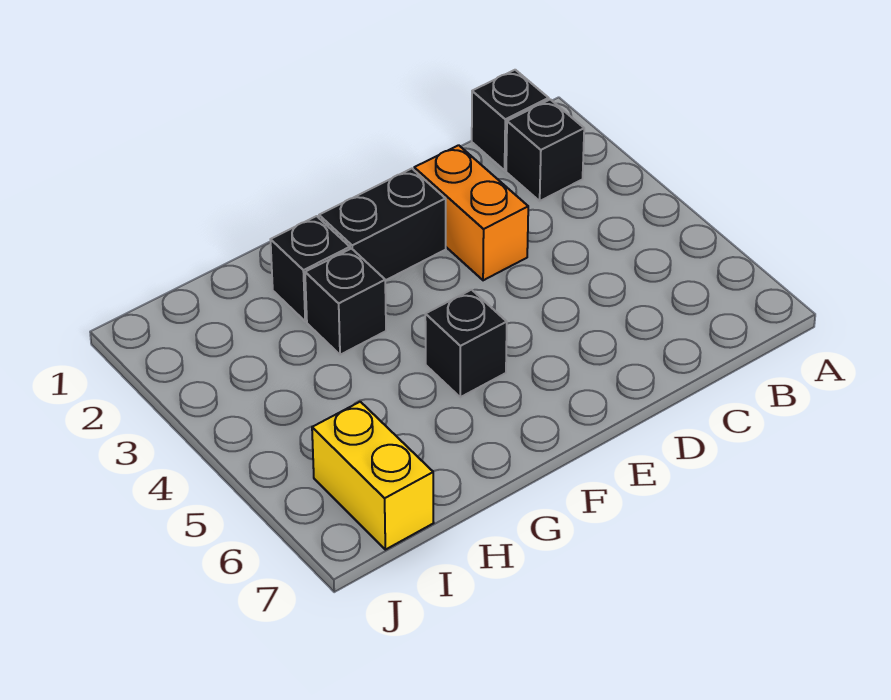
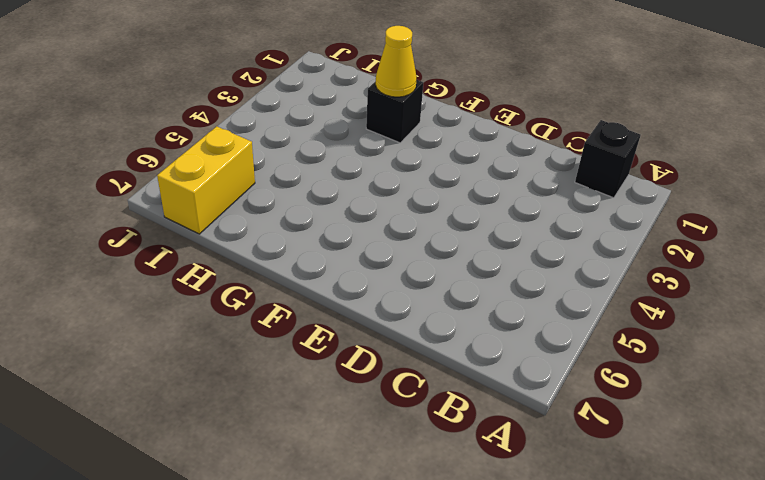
yellow cone G2 level 2 -> none
none -> black brick B2 level 1
none -> orange brick D2:D3 level 1

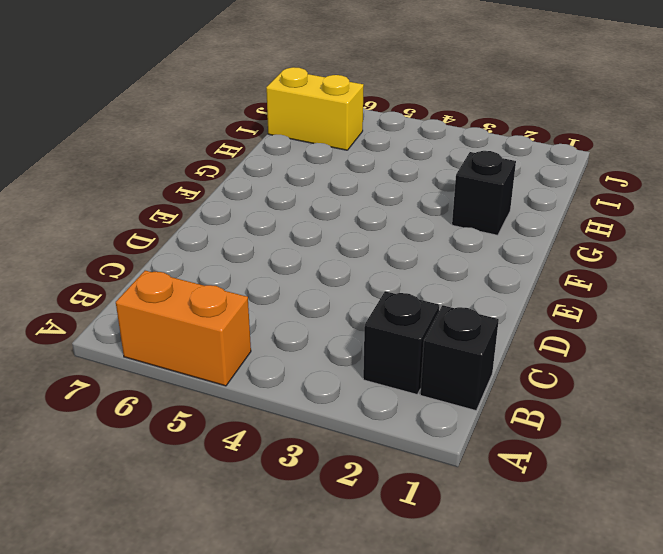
orange brick A5:A6 level 1 -> orange brick D2:D3 level 1
none -> black brick E2:F2 level 1
none -> black brick F5 level 1

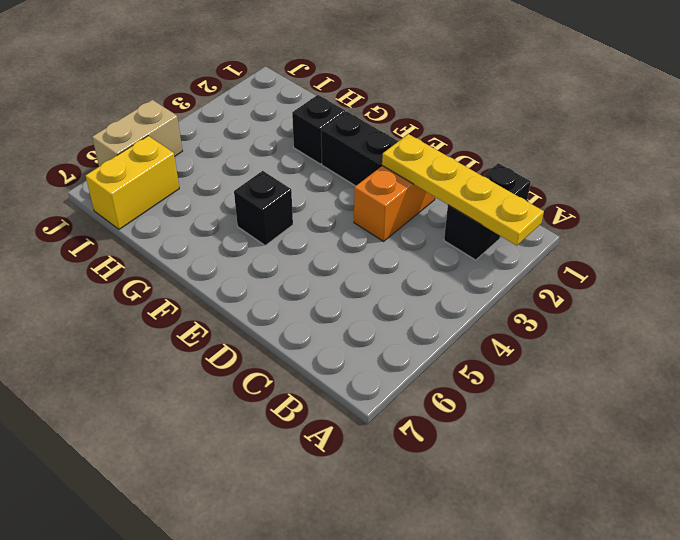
yellow plate A2:D2 level 2 -> none
tan brick J5:J6 level 1 -> none
none -> black brick G3 level 1

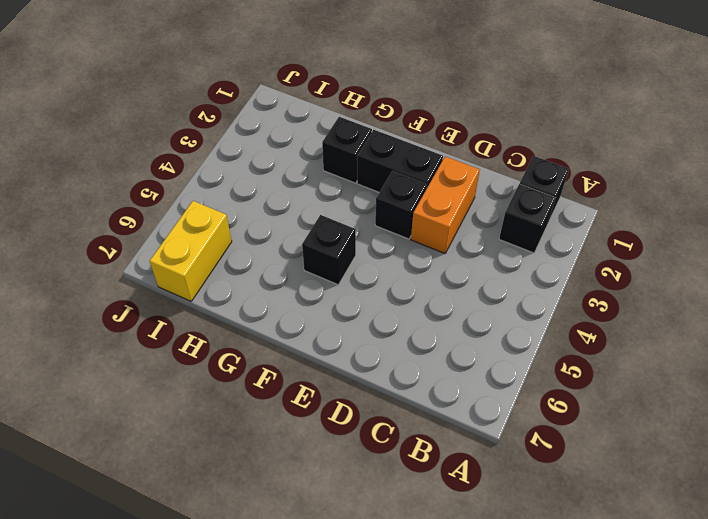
black brick E3 level 1 -> black brick G3 level 1

